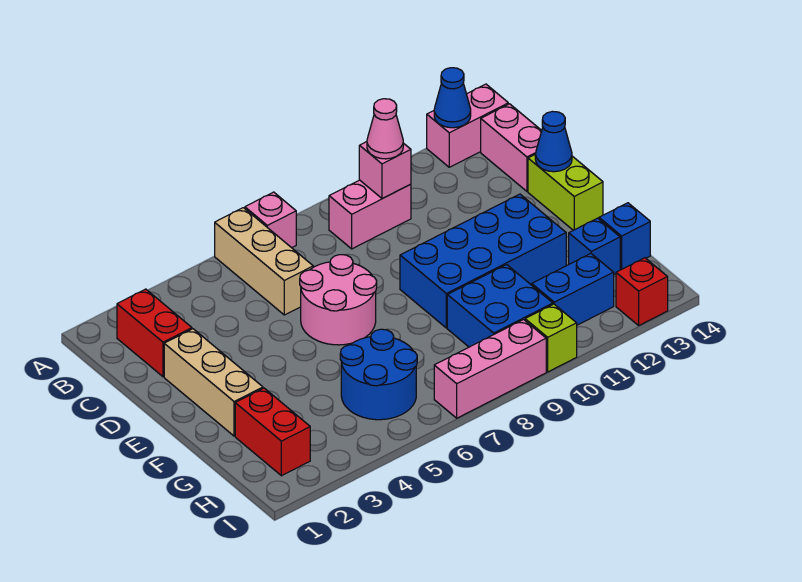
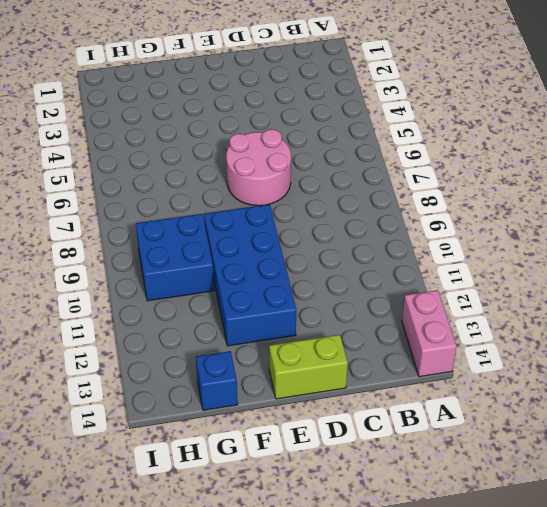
none -> tan brick A6:C6 level 1
none -> pink brick A7 level 1
none -> red brick B2:C2 level 1

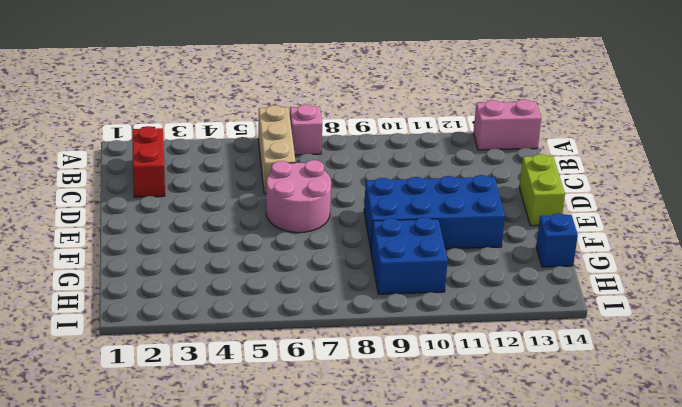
none -> pink brick B9:B10 level 1
none -> pink brick B14:C14 level 1
none -> tan brick D2:F2 level 1

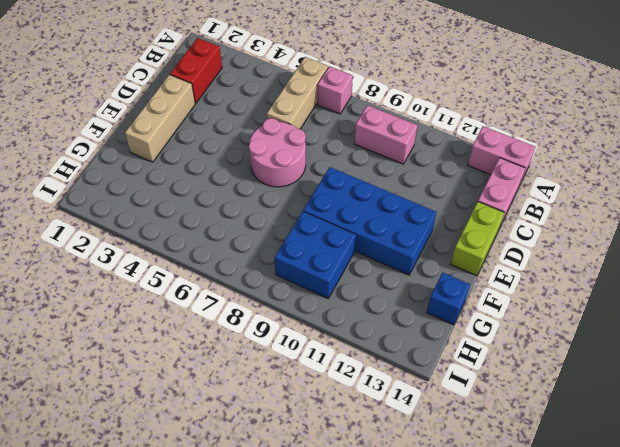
none -> red brick G2:H2 level 1
none -> blue round brick G5:H6 level 1
none -> blue brick G13 level 1

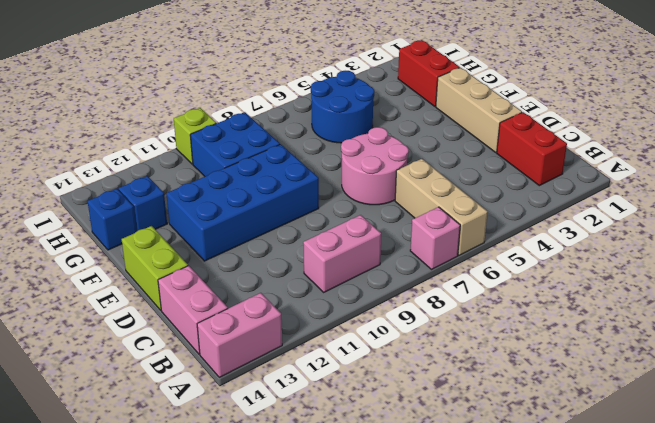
none -> blue brick H11:H12 level 1
none -> pink brick I7:I9 level 1
none -> red brick I13 level 1

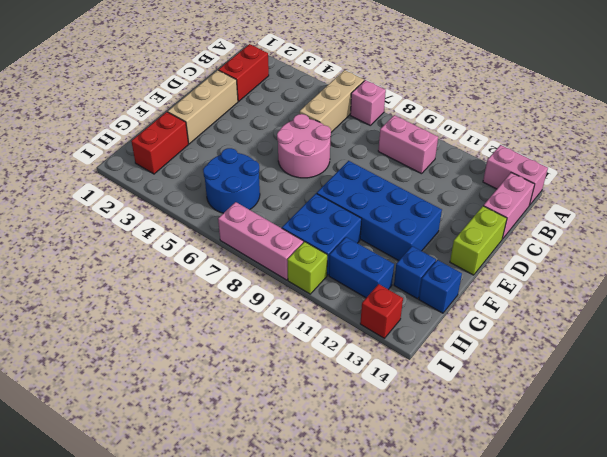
none -> blue cone A13 level 2
none -> pink brick B10 level 2
none -> blue cone D14 level 2

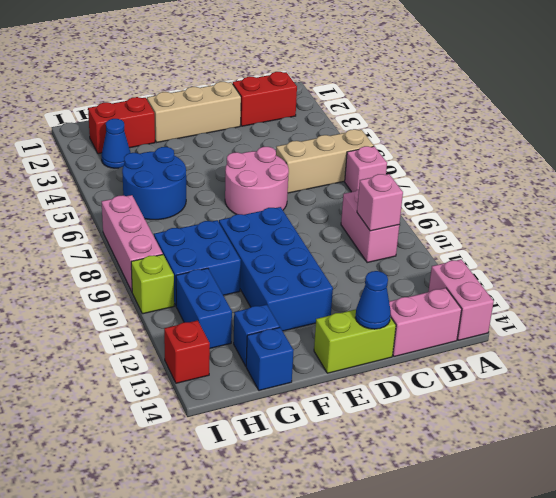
blue cone H3 level 1 -> blue cone A13 level 2
none -> pink cone B10 level 3

